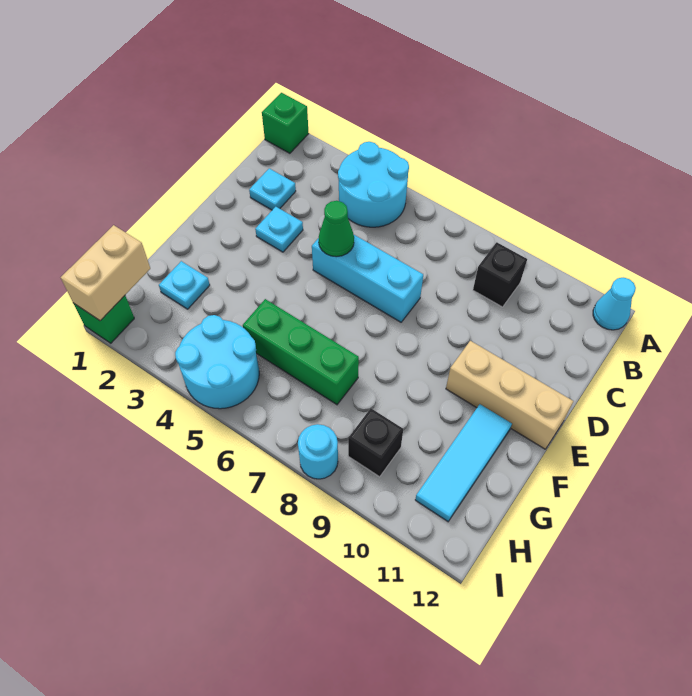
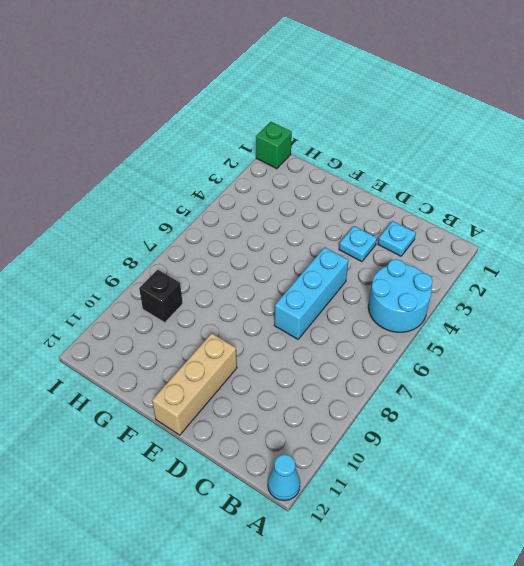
none -> green brick A1 level 1
none -> black brick B9 level 1
none -> cyan tile F11:H11 level 1

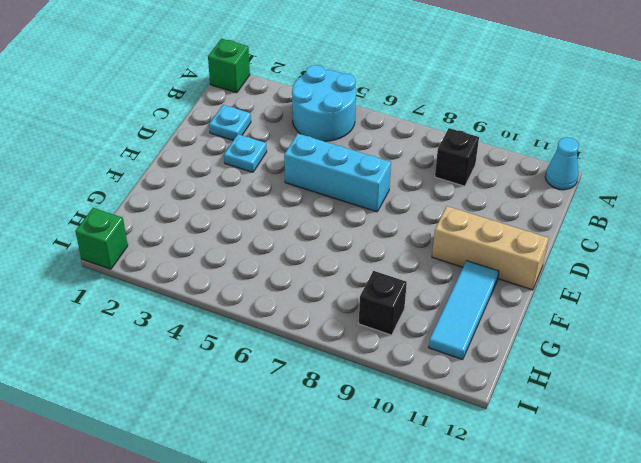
none -> cyan plate G2 level 1
none -> green brick G5:G7 level 1
none -> cyan round brick H4:I5 level 1

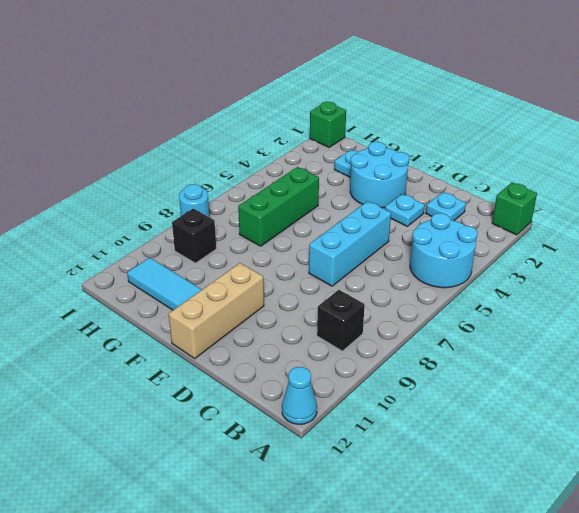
cyan round brick E2:F3 level 1 -> cyan round brick H4:I5 level 1
none -> green cone D5 level 2
none -> tan brick H1:I1 level 2

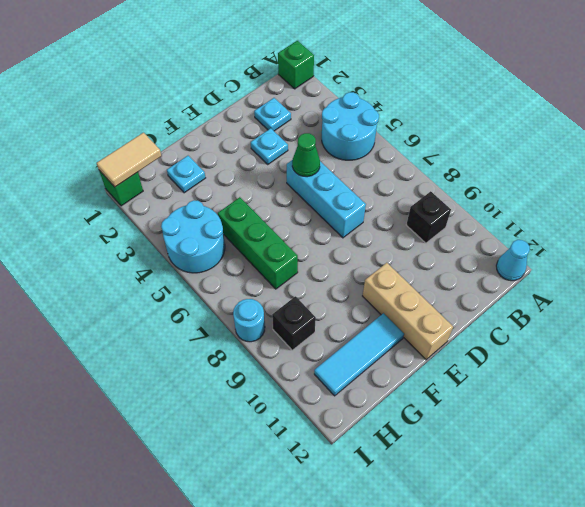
tan tile H1:I1 level 2 -> tan brick H1:I1 level 2

